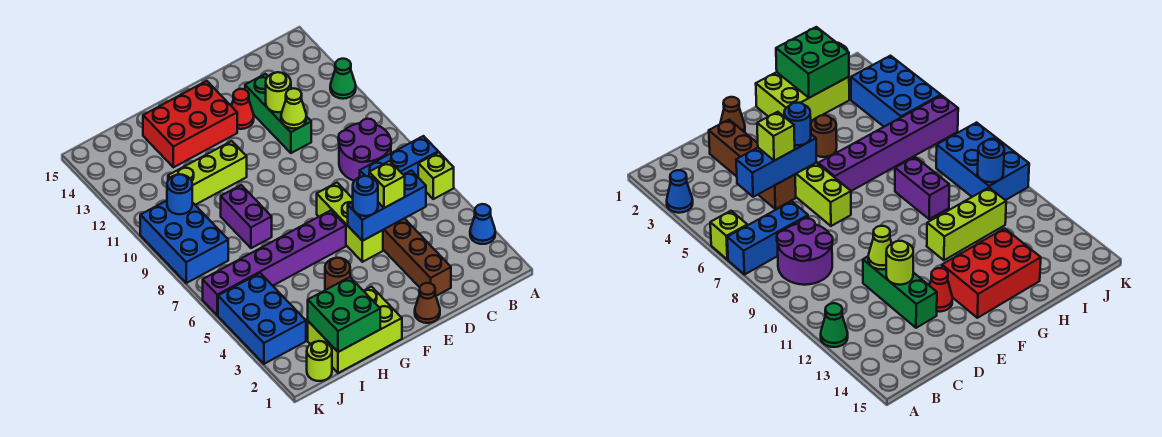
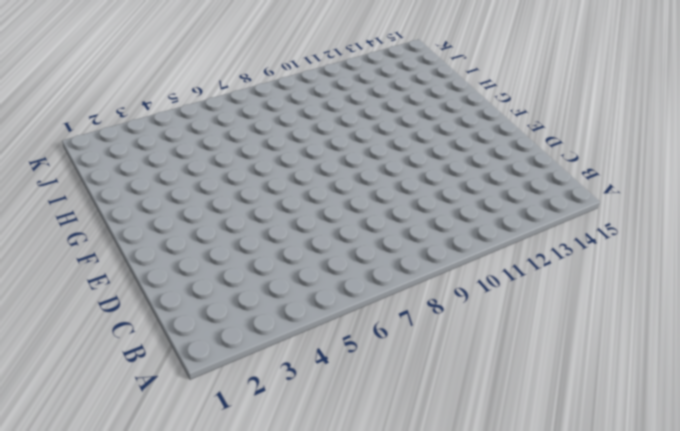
none -> blue cone A3 level 1
none -> lime brick A6 level 1
none -> blue brick A7:C7 level 1

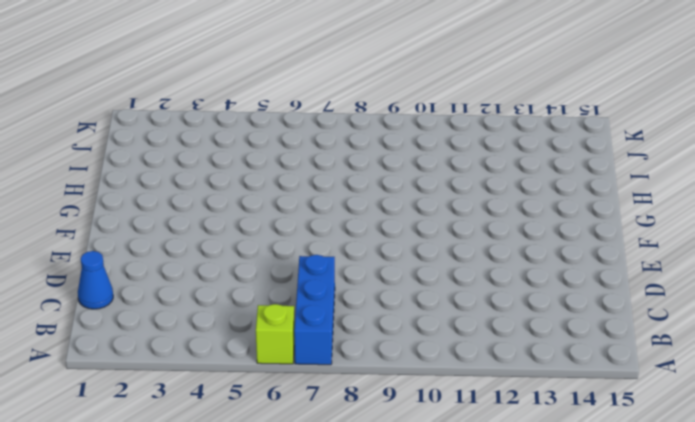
blue cone C1 level 1 -> blue cone A3 level 1
none -> green cone A12 level 1
none -> purple round brick B8:C9 level 1
none -> brown brick D2:D5 level 1

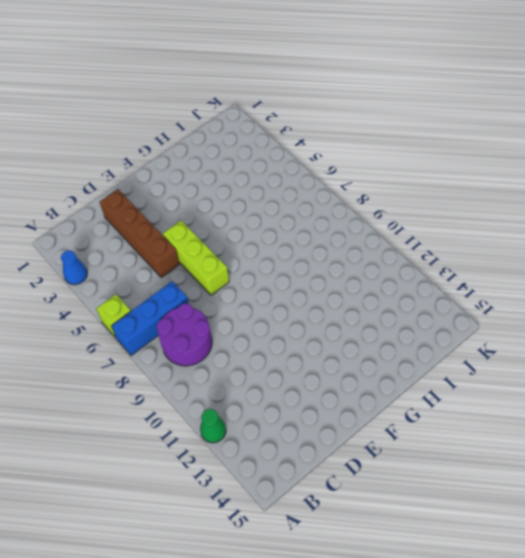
none -> green brick D11:D13 level 1
none -> brown cone E1 level 1
none -> red cone E13 level 1

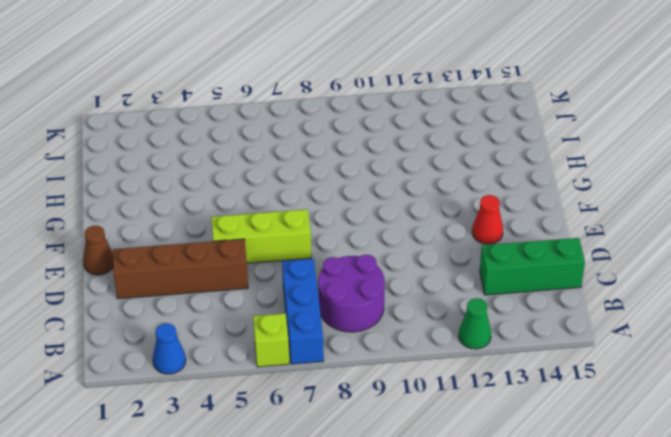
green brick C13:C15 level 1 -> green brick D11:D13 level 1
none -> purple brick F6:K6 level 1
none -> red brick F13:H14 level 1
none -> lime brick G1:I2 level 1

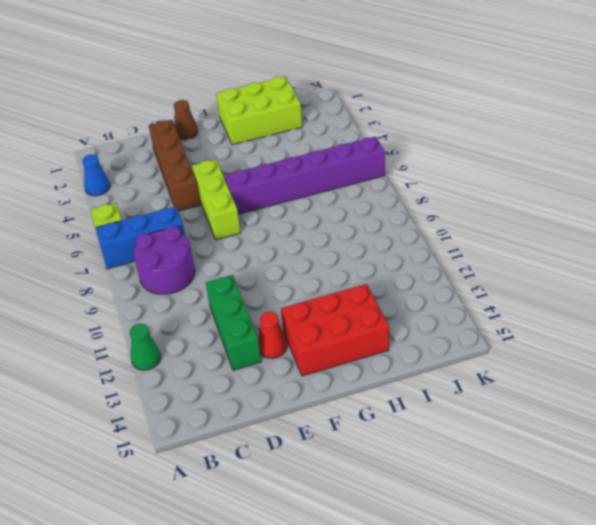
none -> brown round brick G4 level 1
none -> lime brick G11:I11 level 1
none -> purple brick H8:H9 level 1

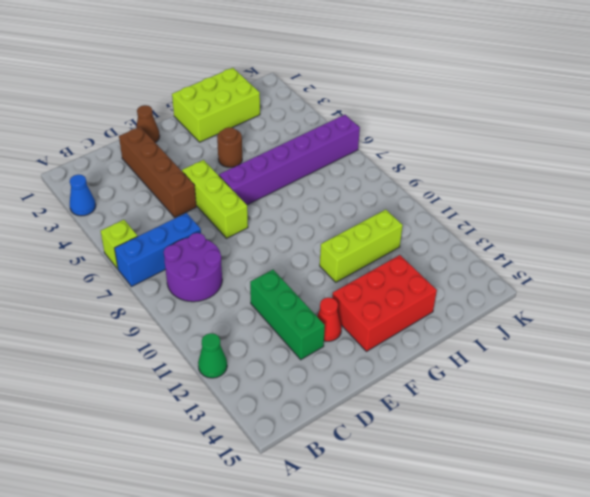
none -> purple brick H8:H9 level 1
none -> lime round brick J1 level 1
none -> blue brick J3:K5 level 1

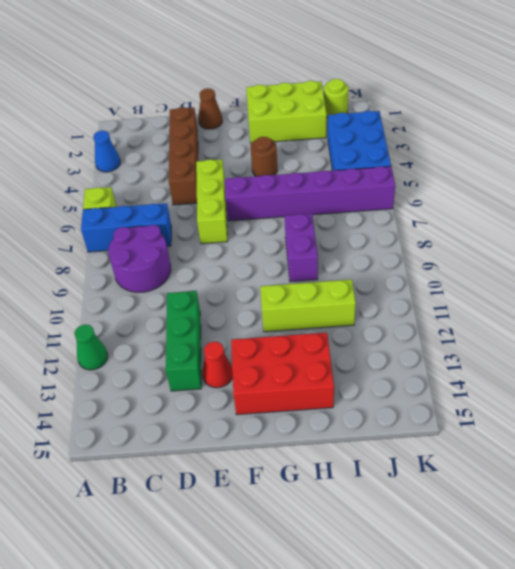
none -> blue brick J8:K10 level 1
none -> blue brick C5:E5 level 2
none -> lime cone D11 level 2

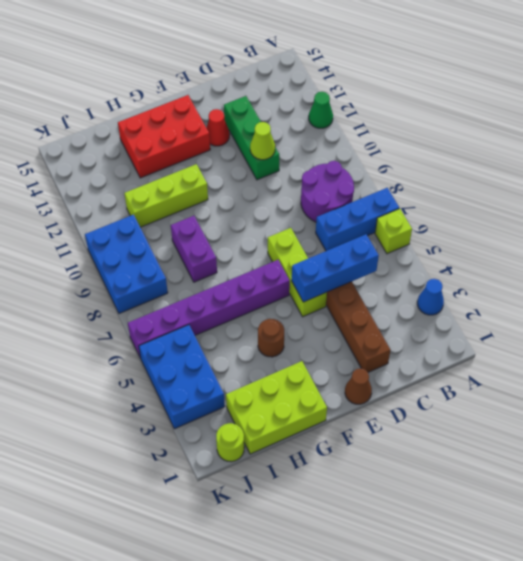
none -> lime round brick D12 level 2
none -> green brick H1:I2 level 2
none -> blue round brick J10 level 2

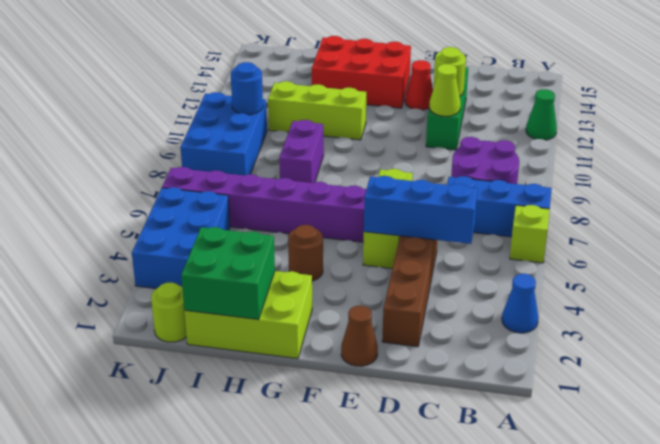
none -> lime brick D5 level 3
none -> blue round brick E5 level 3

